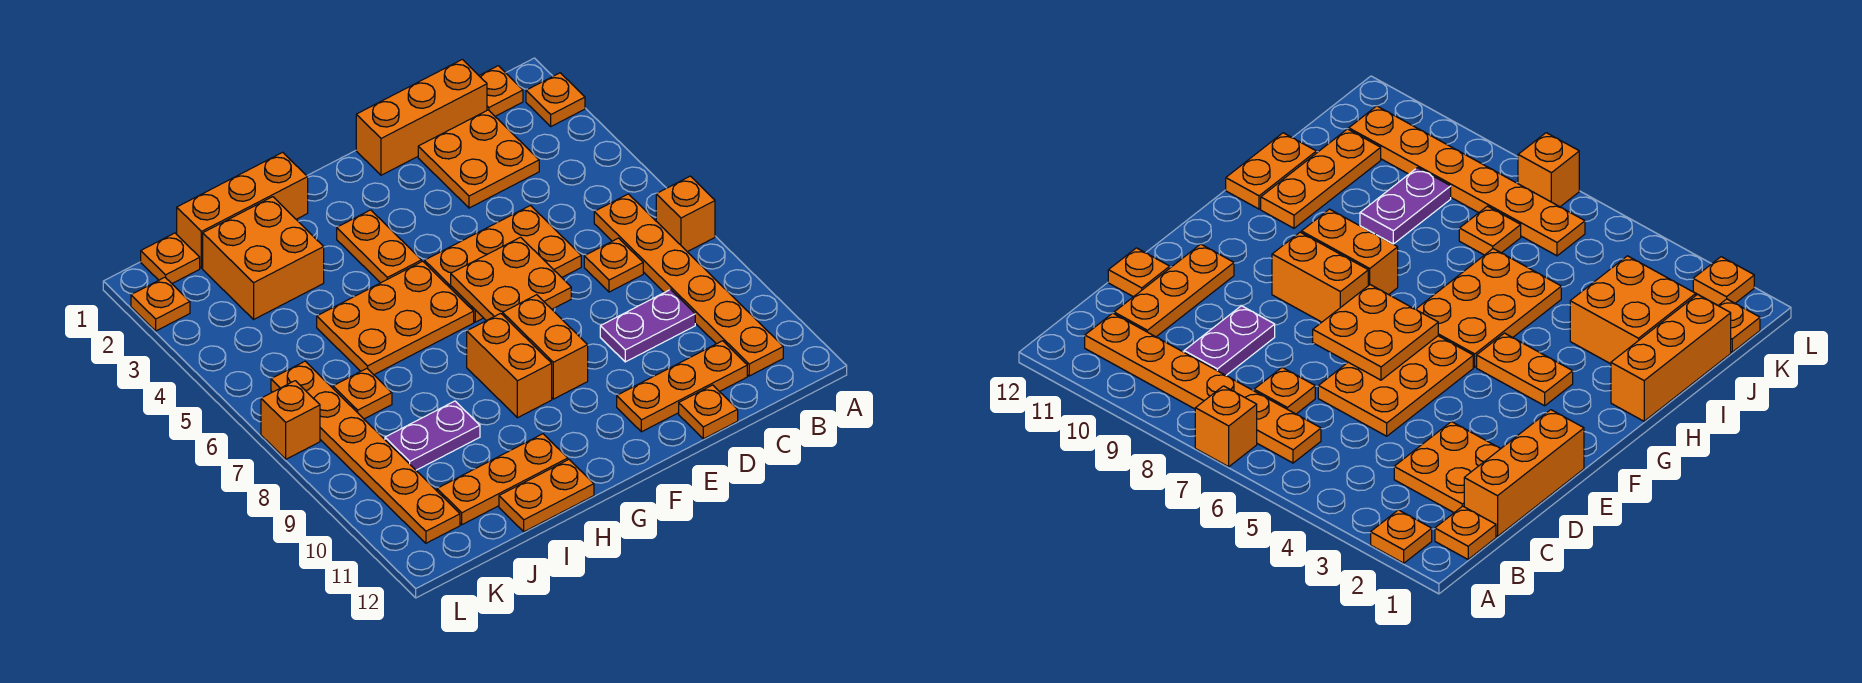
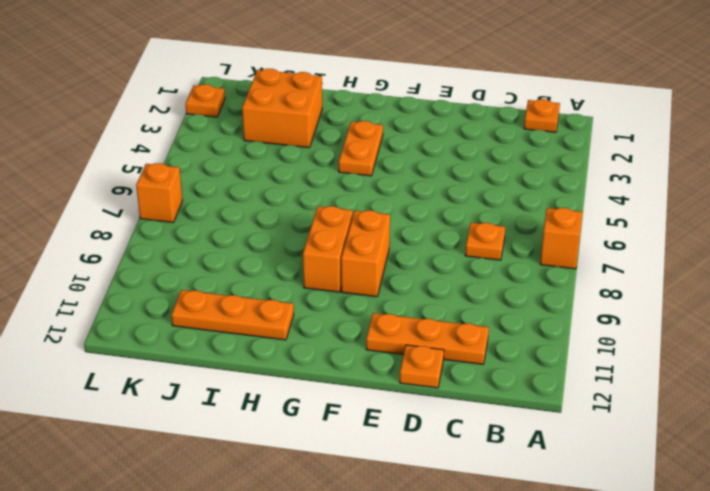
none -> orange plate A2 level 1
none -> orange plate B6:B11 level 1
none -> orange brick C1:E1 level 1

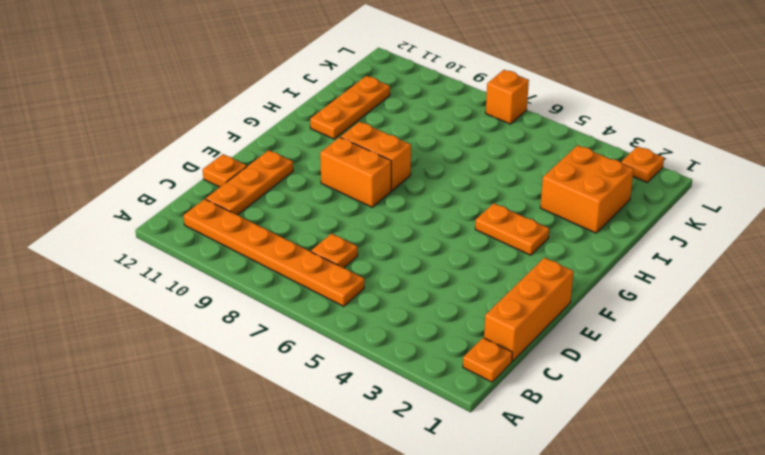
none -> orange plate A2 level 1
none -> orange brick A7 level 1
none -> orange plate C2:D3 level 1

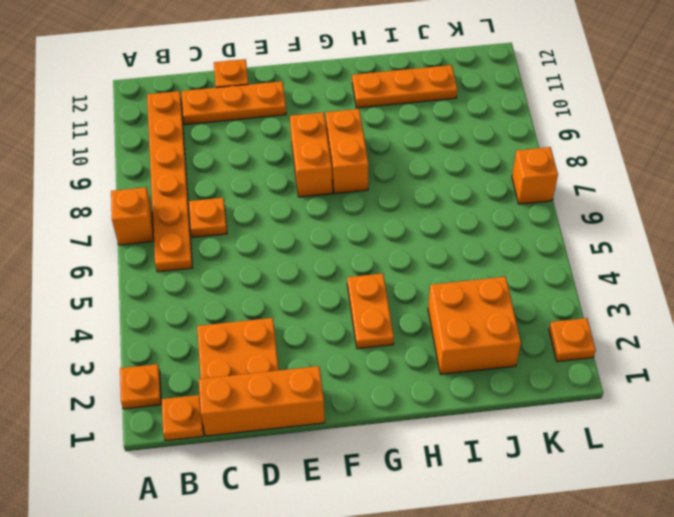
none -> purple plate C9:D9 level 1
none -> orange plate D5:F6 level 1
none -> orange plate G5:I6 level 1

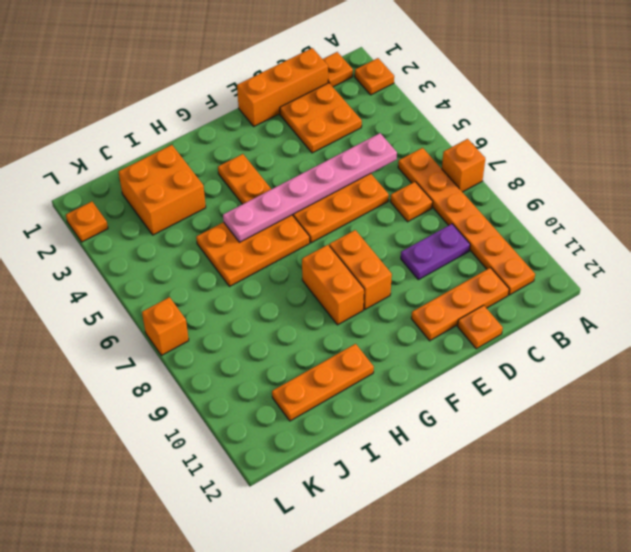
pink plate C5:H5 level 2 -> none
none -> orange brick H1:J1 level 1
none -> orange plate H12:I12 level 1
none -> purple plate I9:J9 level 1

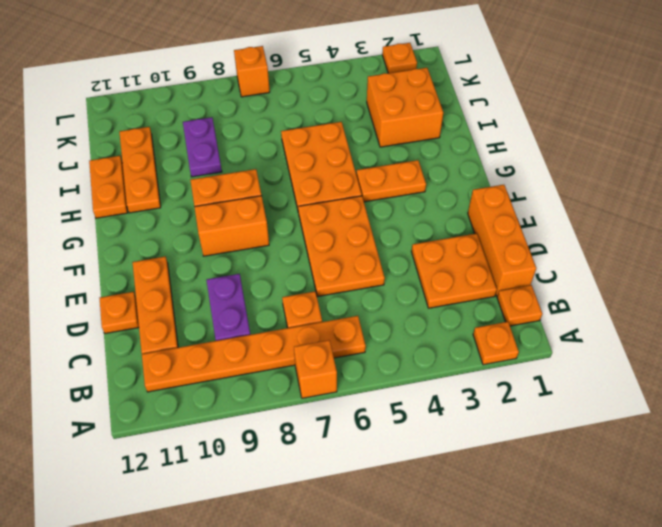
none -> orange brick H1:J1 level 1
none -> orange plate J7 level 1
none -> orange plate K1 level 1

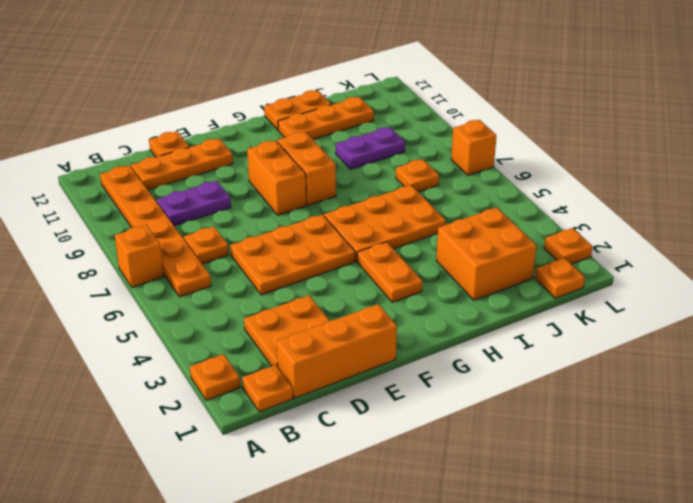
none -> orange brick H1:J1 level 1
none -> orange plate K6:K11 level 1
none -> orange plate E6:F7 level 2

